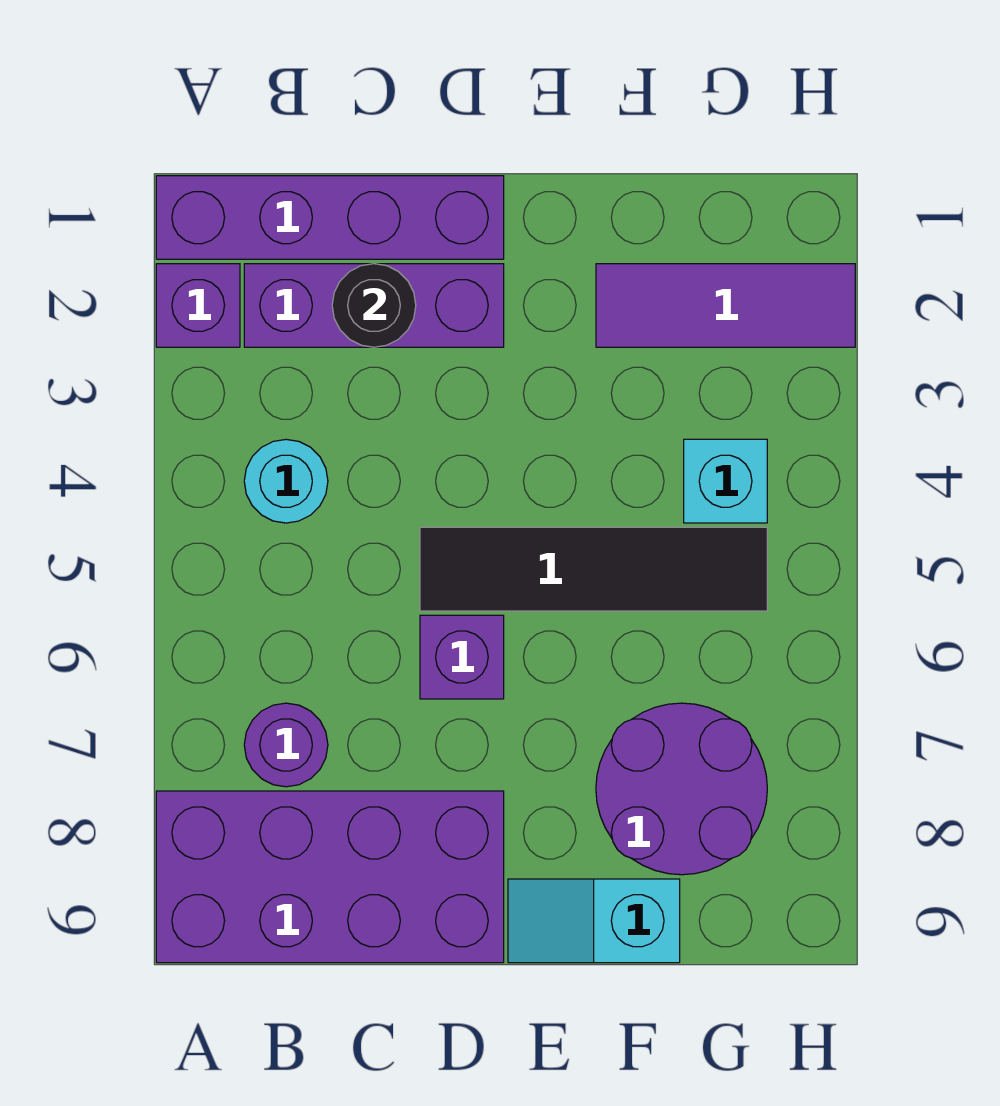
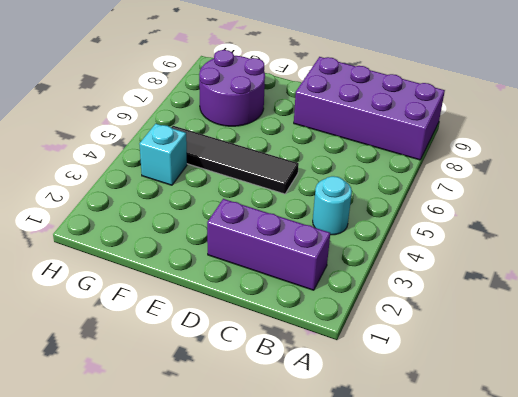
none -> purple brick A1:D1 level 1
none -> purple brick A2 level 1
none -> purple round brick B7 level 1

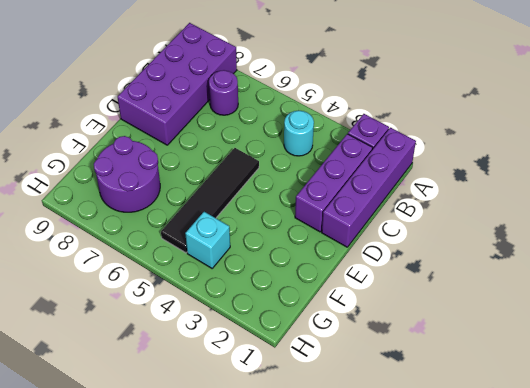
none -> purple brick D6 level 1
none -> cyan slope E9:F9 level 1 top F
none -> purple tile F2:H2 level 1

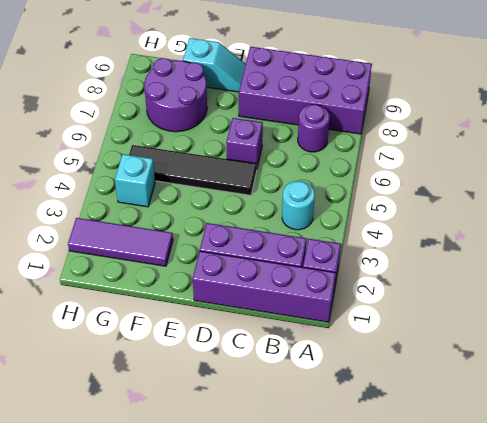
none -> black round brick C2 level 2

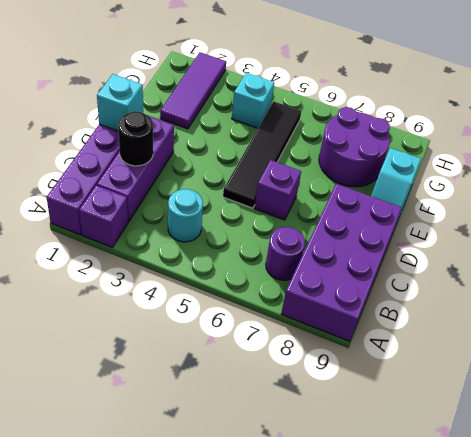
cyan brick D1 level 2 -> none

